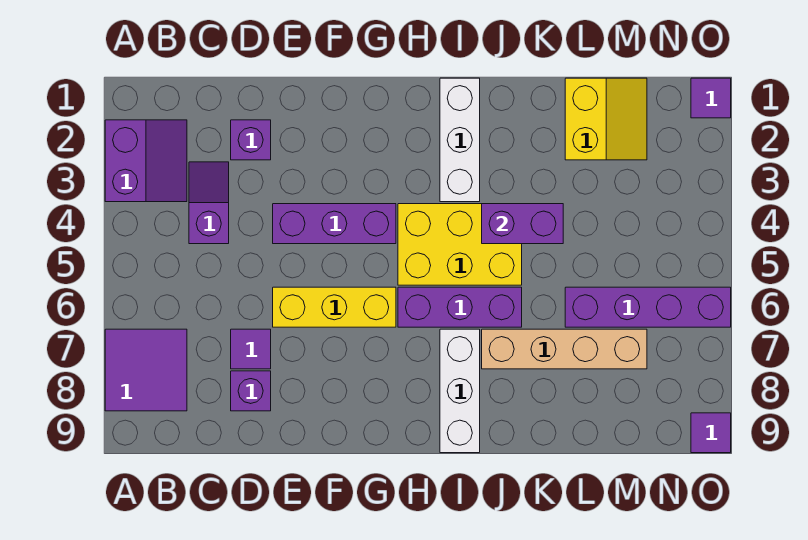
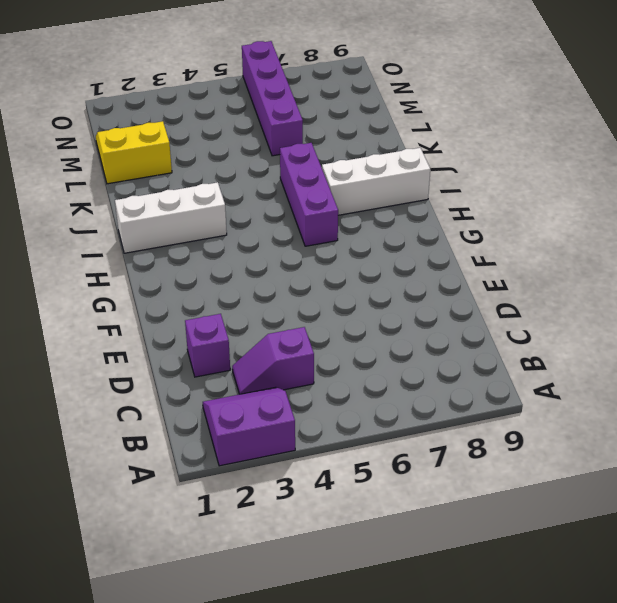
none -> purple tile A7:B8 level 1
none -> purple tile D7 level 1
none -> purple brick D8 level 1

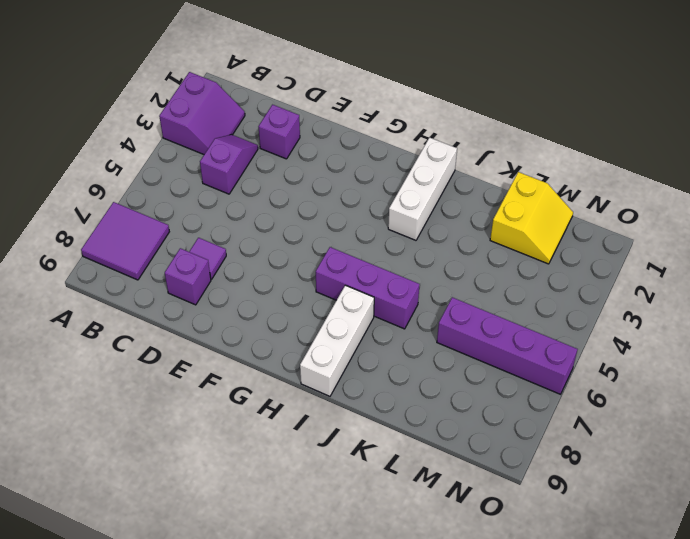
none -> purple brick E4:G4 level 1
none -> yellow brick E6:G6 level 1
none -> yellow brick H4:J5 level 1

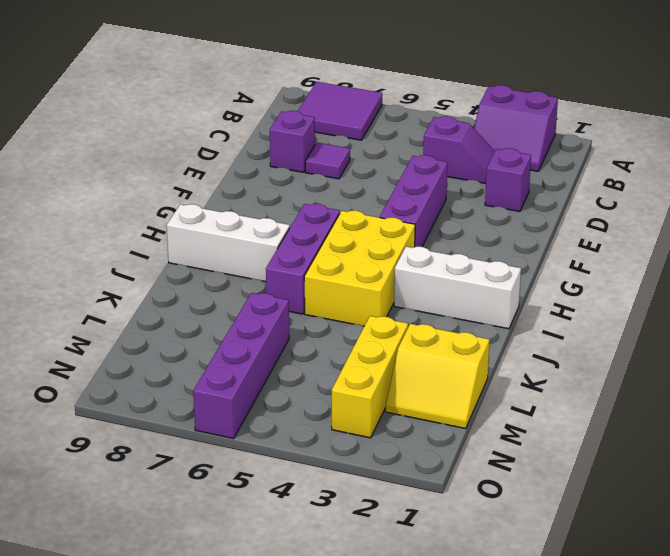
yellow brick L3:N3 level 1 -> yellow brick E6:G6 level 1
none -> tan brick J7:M7 level 1
none -> purple tile O1 level 1
none -> purple tile O9 level 1

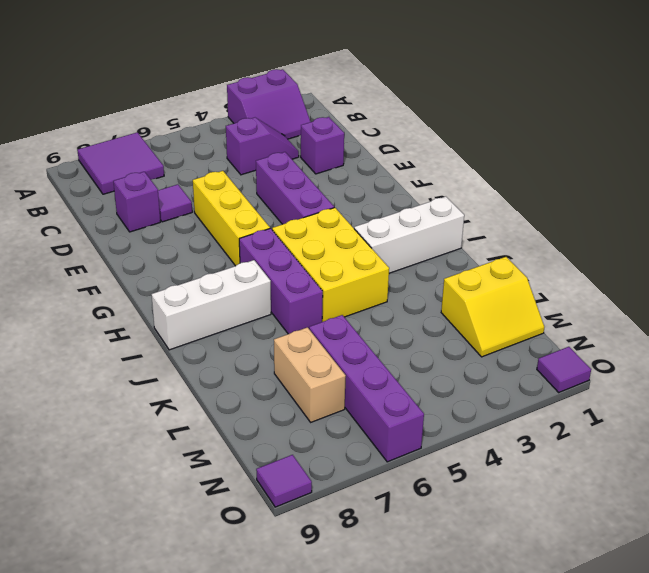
tan brick L7:M7 level 1 -> tan brick J7:M7 level 1
none -> purple brick J4:K4 level 2

